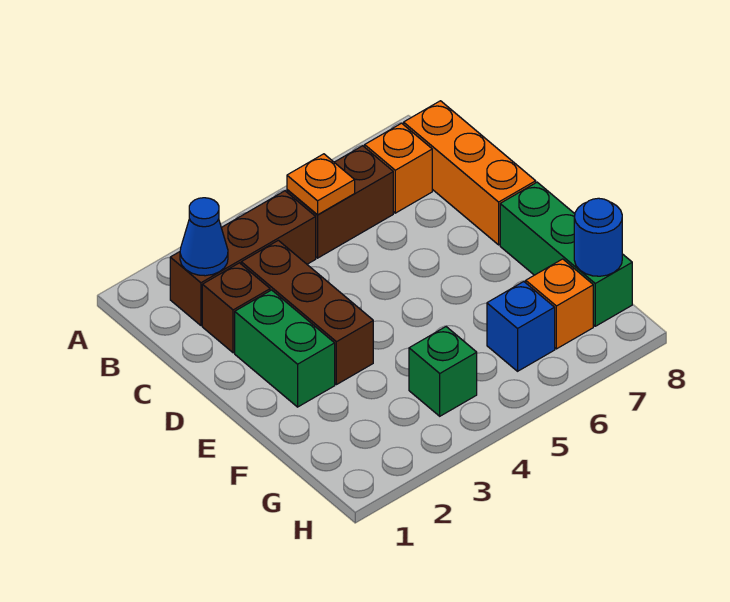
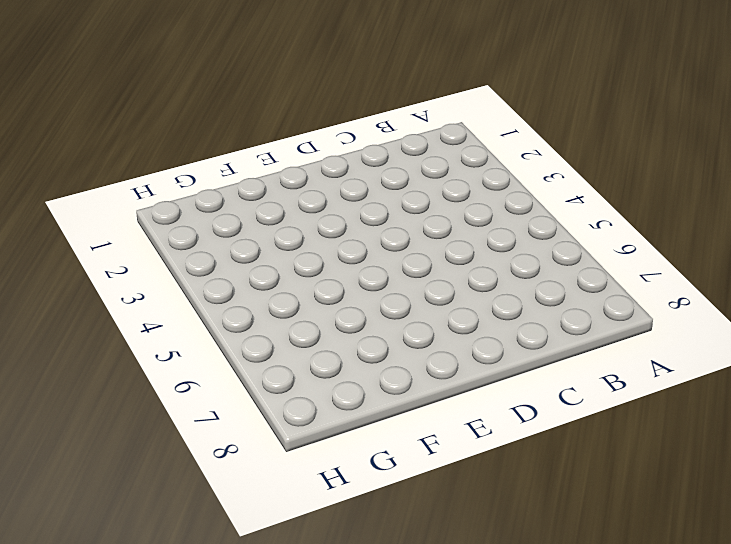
none -> brown brick B2:B4 level 1
none -> brown brick B5:B6 level 1
none -> orange brick B7 level 1

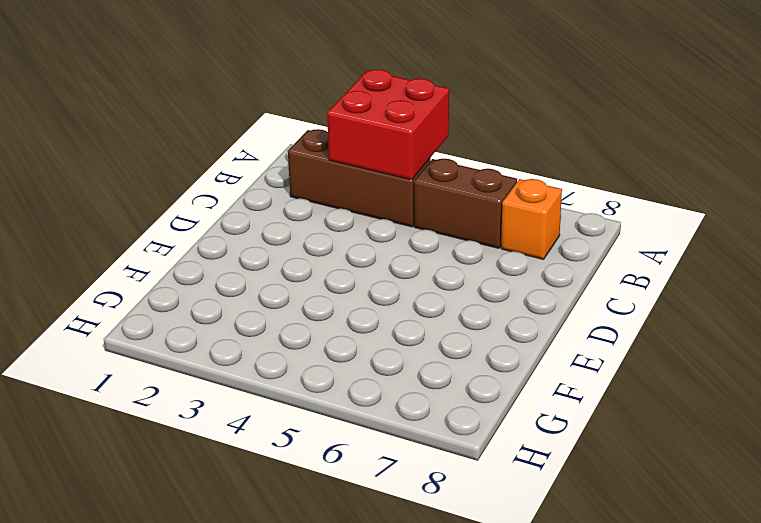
red brick A3:B4 level 2 -> none
none -> orange brick B8:D8 level 1
none -> brown brick C2 level 1
none -> brown brick C3:E3 level 1

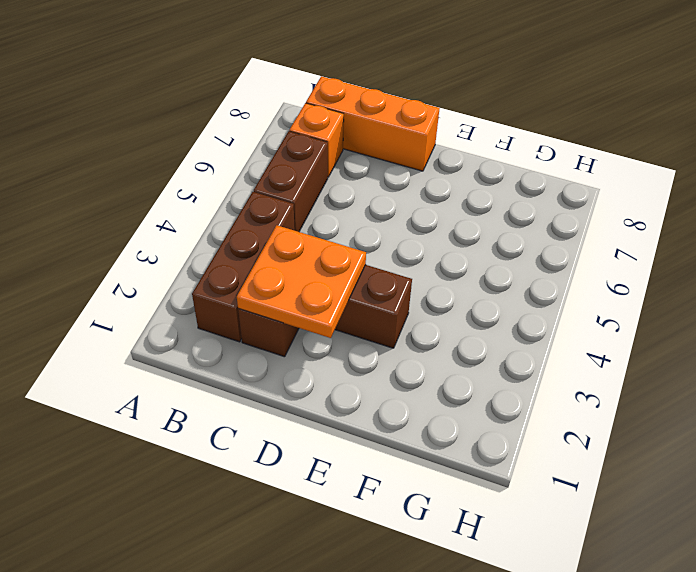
orange plate C2:D3 level 2 -> none
none -> green brick D2:E2 level 1
none -> green brick E8:G8 level 1
none -> green brick G4 level 1

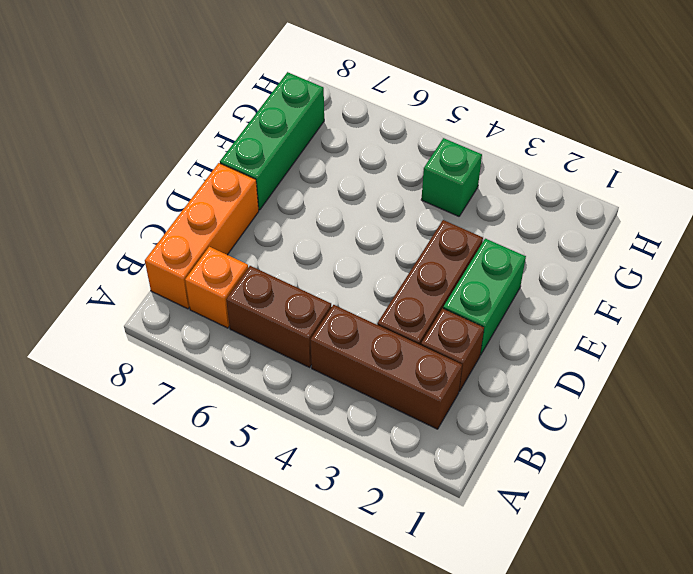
none -> blue brick G6 level 1
none -> orange brick G7 level 1
none -> blue cone B2 level 2

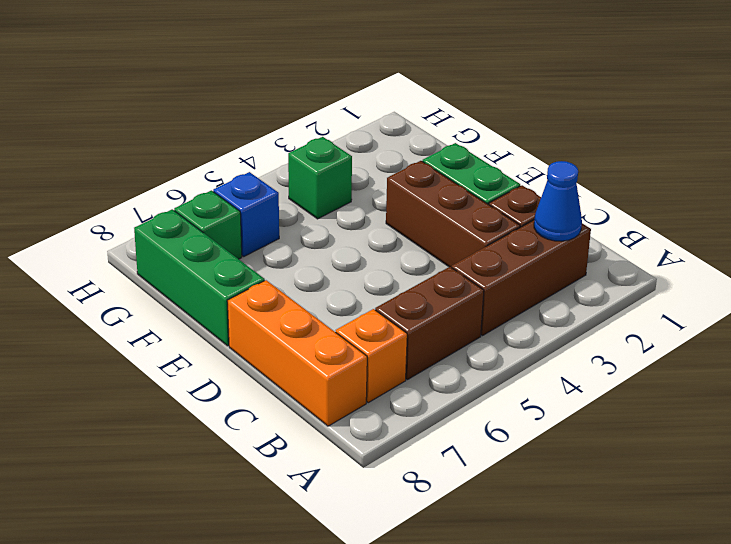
green brick G7 level 1 -> orange brick G7 level 1
none -> orange plate B5 level 2
none -> blue round brick G8 level 2

